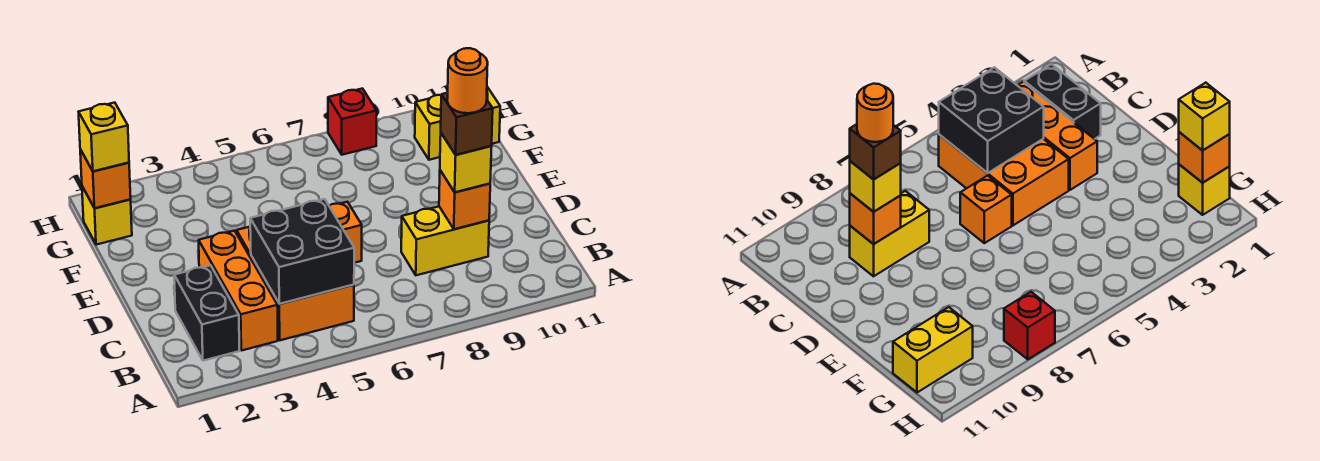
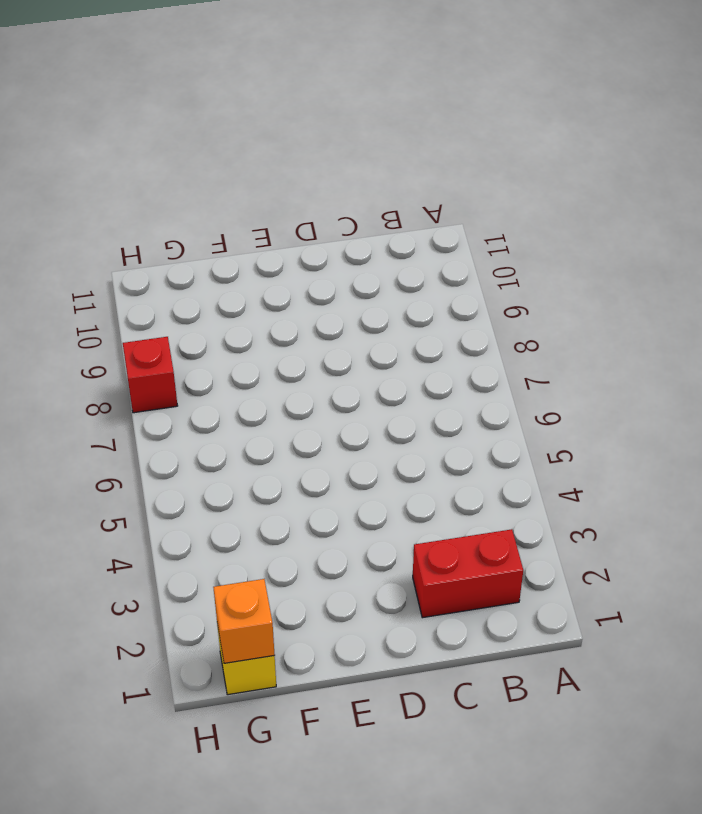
red brick B2:C2 level 1 -> black brick B2:C2 level 1
none -> orange brick B3:D3 level 1
none -> orange brick B4:D5 level 1
none -> yellow brick C8:C9 level 1

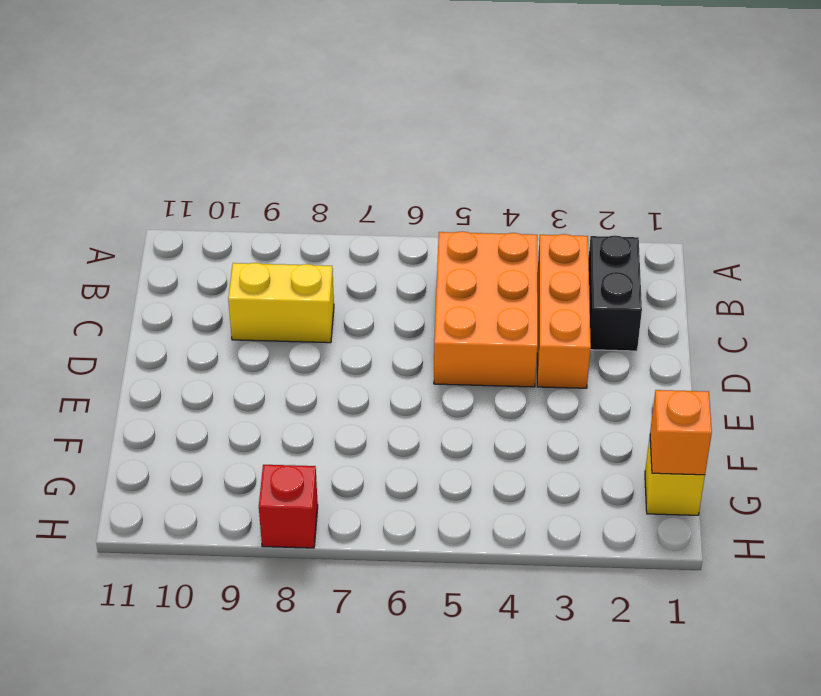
none -> orange brick D6 level 1
none -> yellow brick G10:G11 level 1
none -> black brick B4:C5 level 2

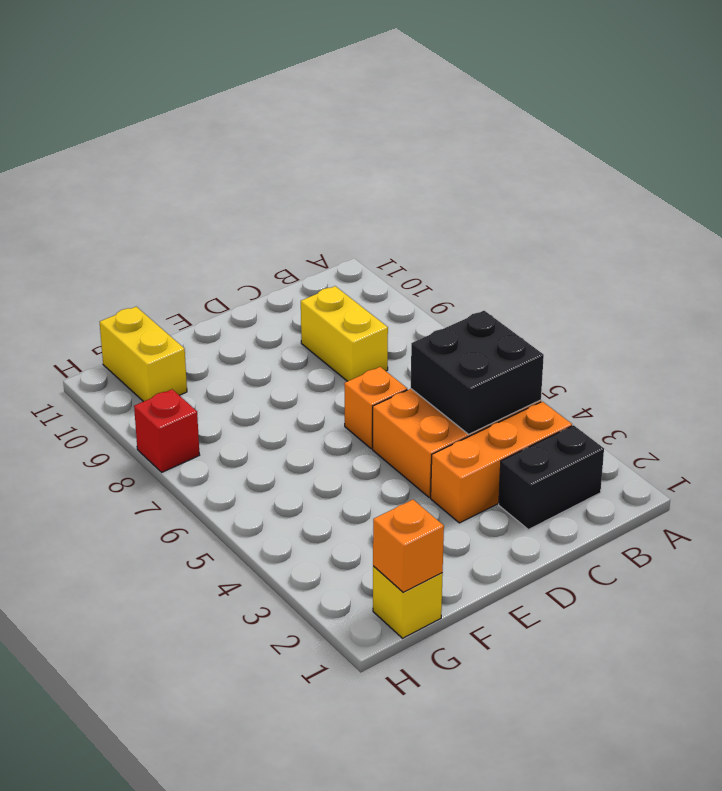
none -> orange brick C9 level 2
none -> yellow brick C9 level 3
none -> yellow brick G1 level 3

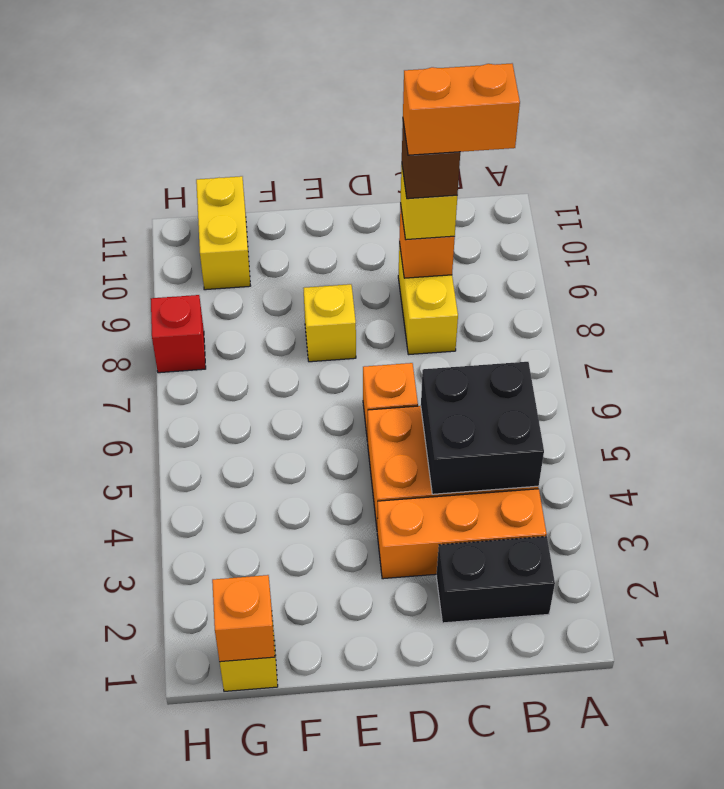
orange brick B9:C9 level 5 -> orange round brick C9 level 5
yellow brick E8 level 1 -> yellow brick G1 level 3

